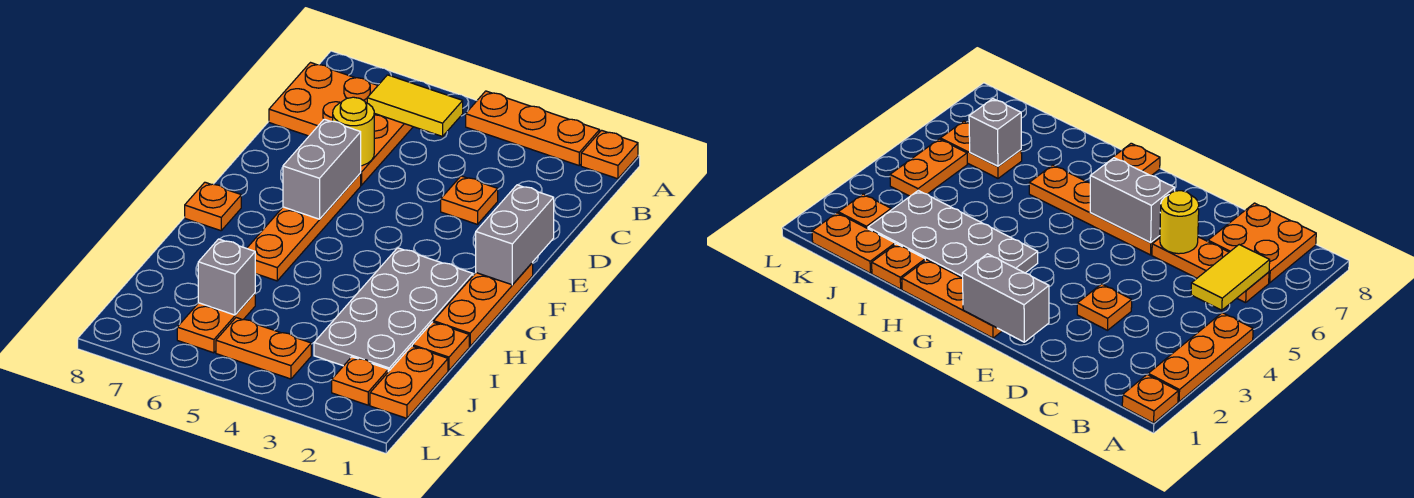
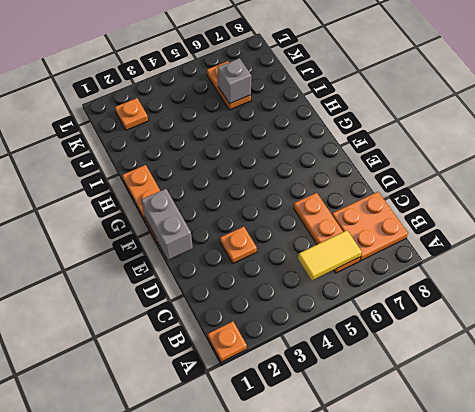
none -> orange plate A2:A4 level 1
none -> orange plate E6:H6 level 1
none -> grey plate G2:J3 level 1

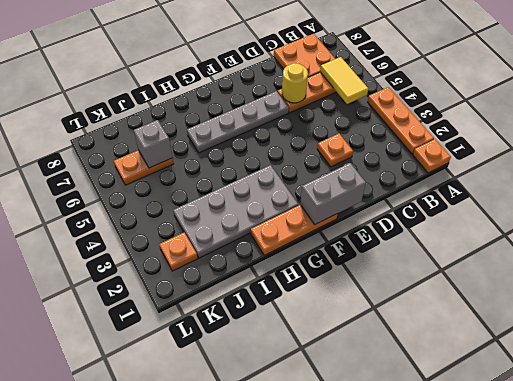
grey plate E6:H6 level 1 -> orange plate E6:H6 level 1
none -> orange plate G8 level 1
none -> orange plate I1 level 1
none -> orange plate J1:K1 level 1

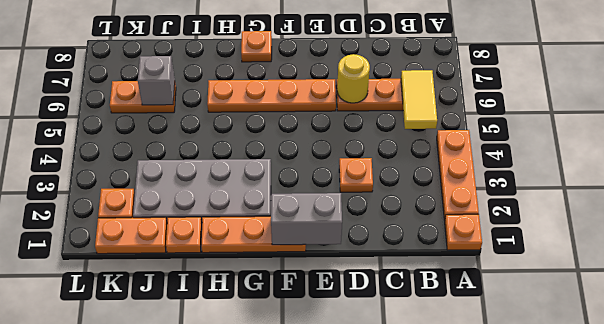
none -> orange plate B7:C8 level 1
none -> orange plate K4:K5 level 1
none -> grey brick E6:F6 level 2

